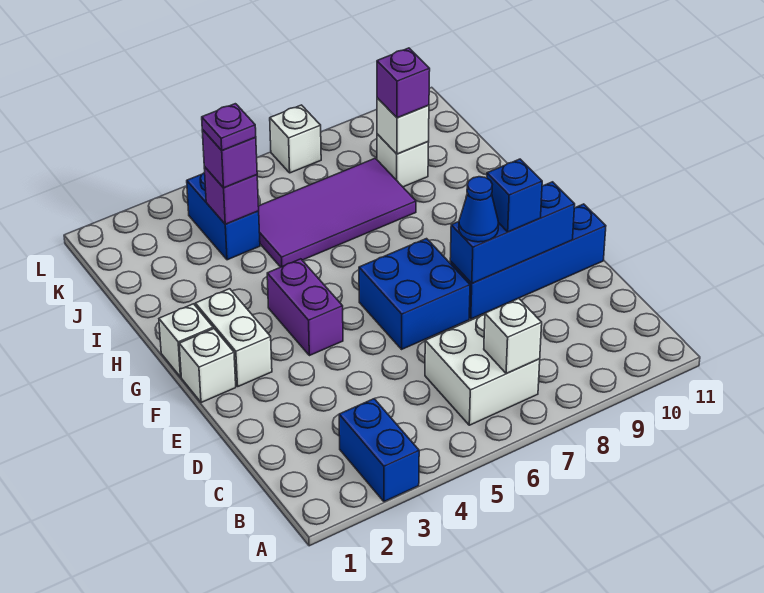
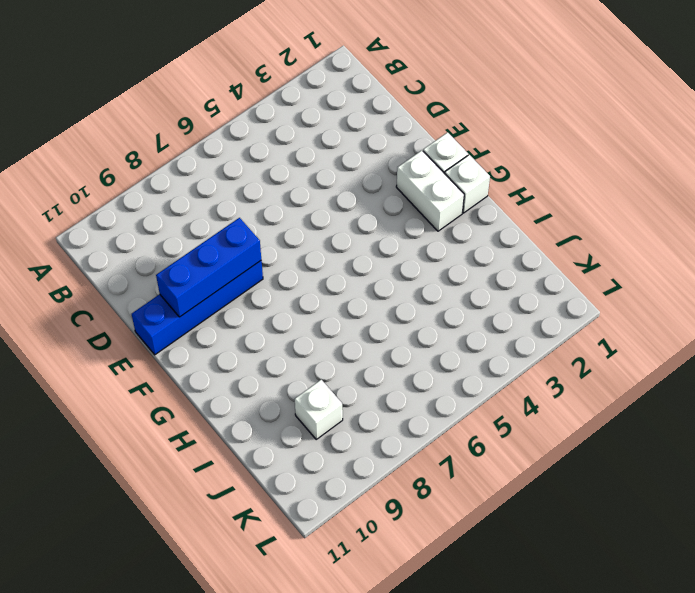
none -> blue brick A3:B3 level 1
none -> white brick B6:C7 level 1
none -> blue brick E6:F7 level 1

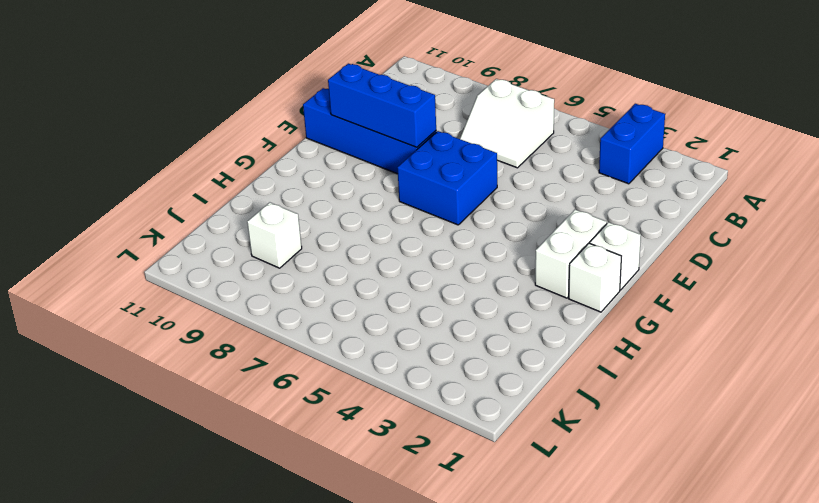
white slope B6:C7 level 1 top B -> white brick B6:C7 level 1
none -> purple brick F4:G4 level 1
none -> purple tile I5:J8 level 1
none -> blue brick J4:K4 level 1

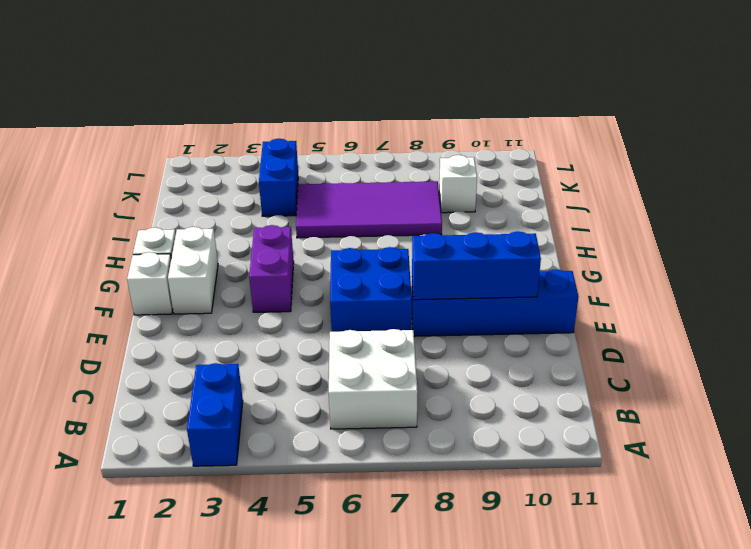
none -> white brick L7 level 1
none -> white brick B7 level 2
none -> purple brick J4 level 2

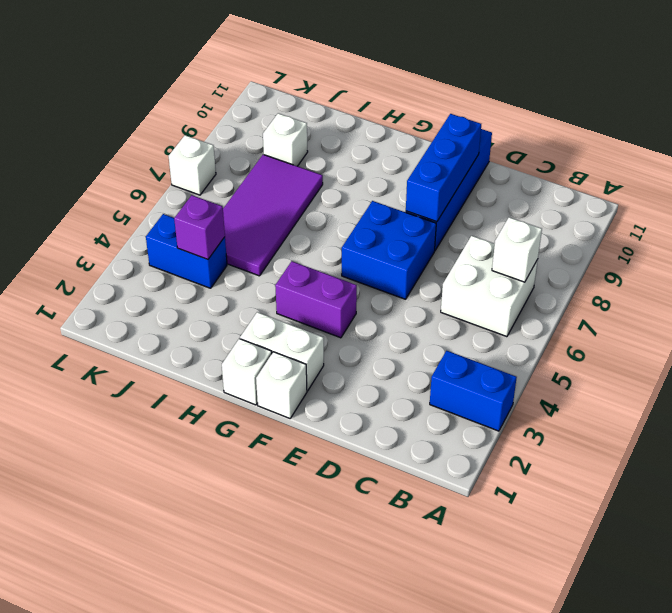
none -> white brick J9 level 2
none -> blue cone E8 level 3
none -> blue brick E9 level 3

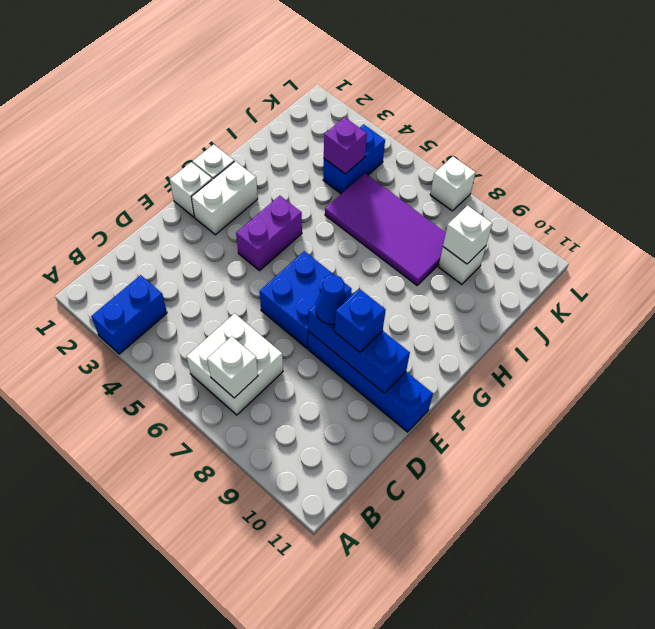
none -> purple brick J4 level 3
none -> purple brick J9 level 3
none -> purple plate J4 level 4

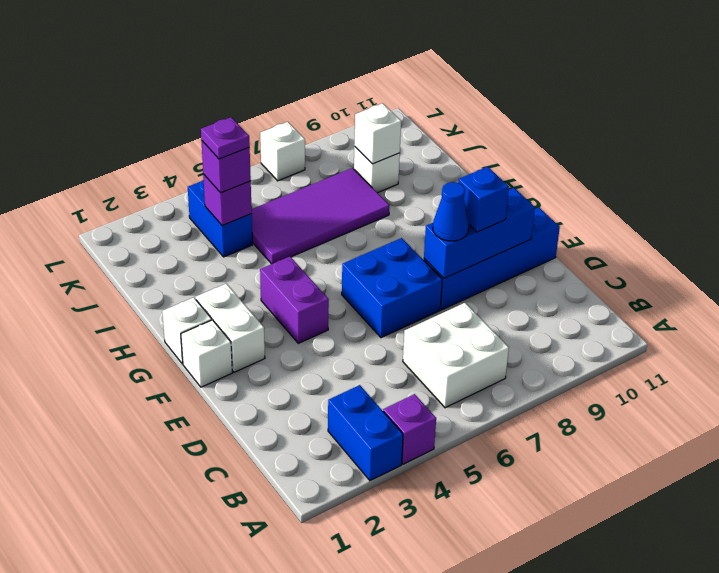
purple brick A4 level 1 -> purple brick J9 level 3
none -> white brick B7 level 2

